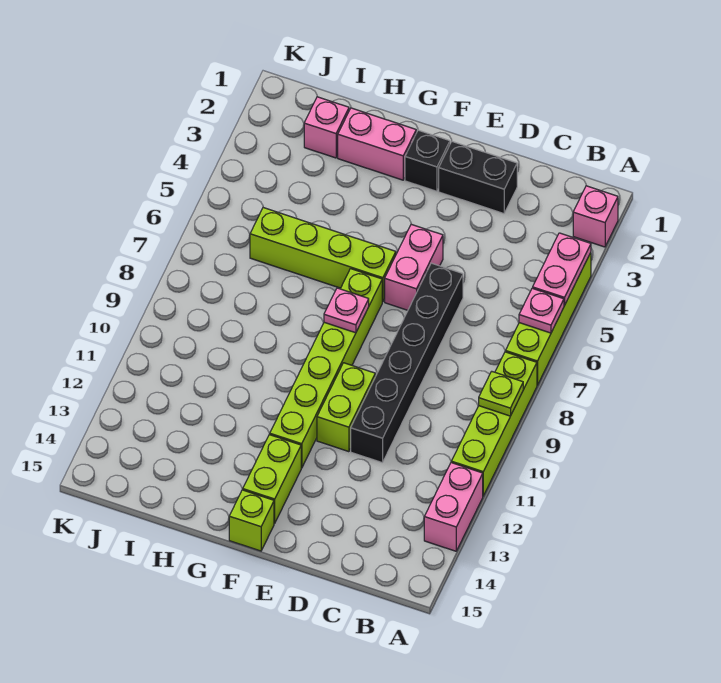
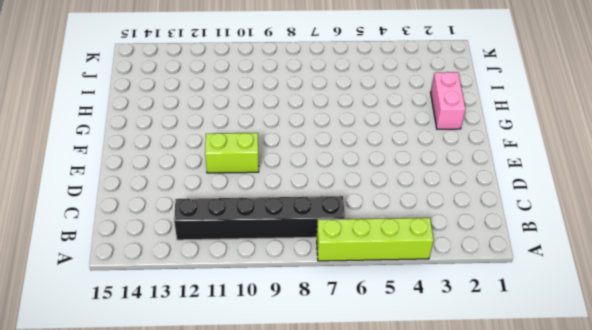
black brick B7:B12 level 1 -> black brick D6:D11 level 1
none -> pink brick A2 level 1
none -> lime brick A8:A11 level 1
none -> pink brick A12:A13 level 1

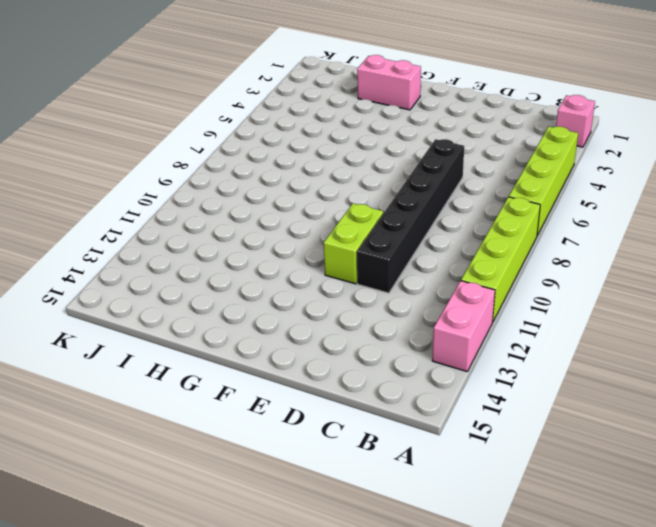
none -> black brick D2:E2 level 1
none -> pink brick E5:E6 level 1
none -> black brick F2 level 1

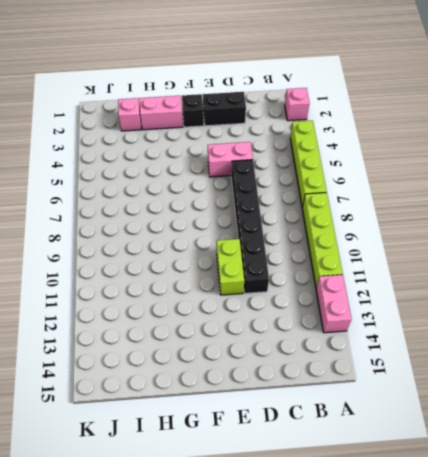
pink brick D5:E5 level 1 -> pink brick E5:E6 level 1
none -> lime brick F6:I6 level 1
none -> lime brick F7:F12 level 1
none -> lime brick F13:F14 level 1

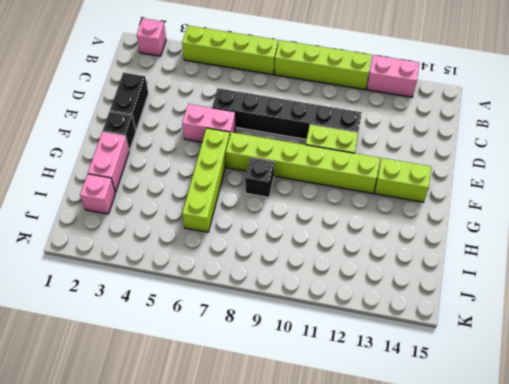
black brick G8 level 1 -> none
none -> lime brick F15 level 1
none -> pink plate A4:A5 level 2
none -> pink plate A6 level 2

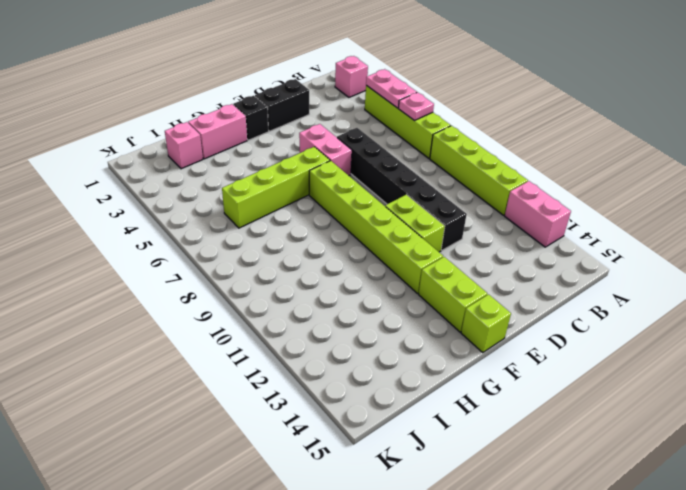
none -> lime plate A9 level 2
none -> pink plate F8 level 2

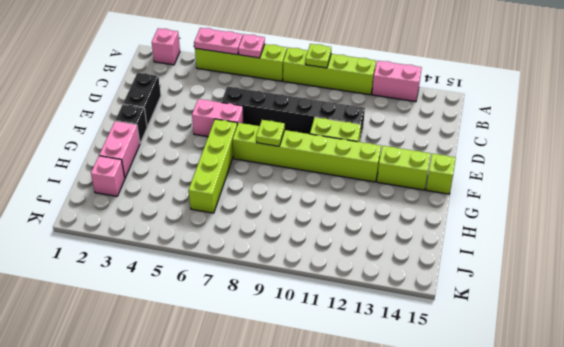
lime plate F8 level 2 -> pink plate F8 level 2

